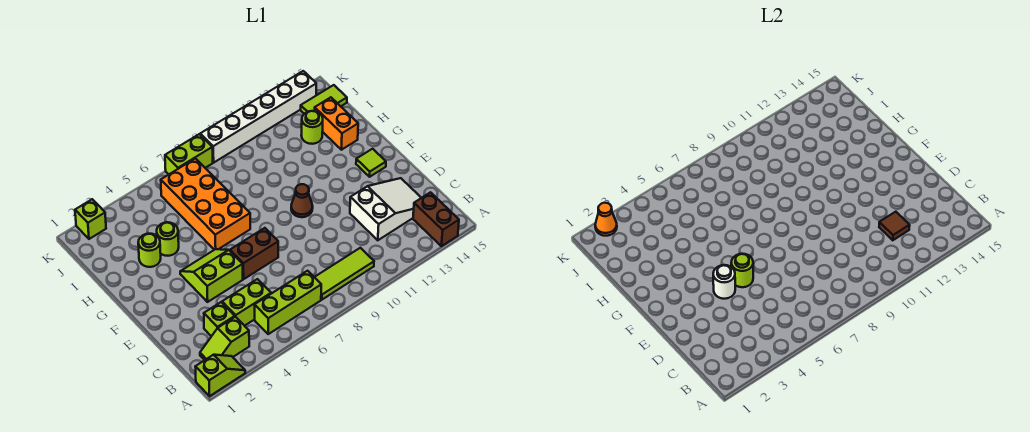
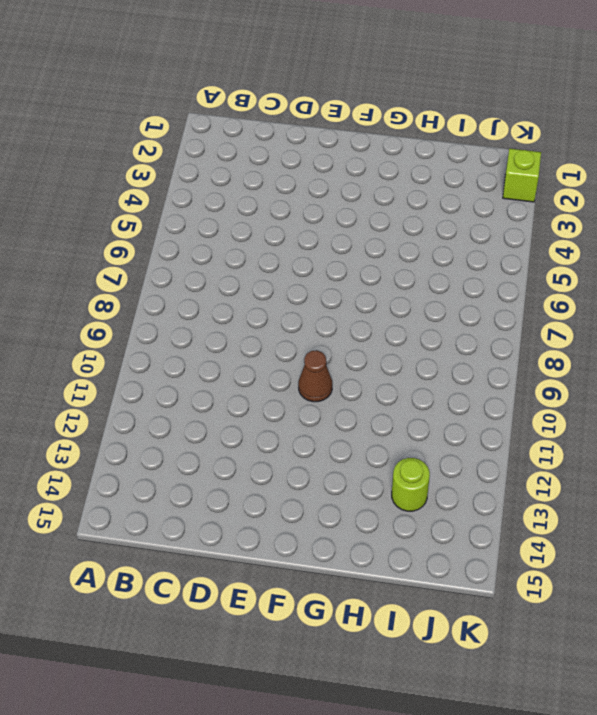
none -> lime slope A1:A2 level 1 top 1
none -> brown brick A14:B14 level 1
none -> lime slope B2:B3 level 1 top 3

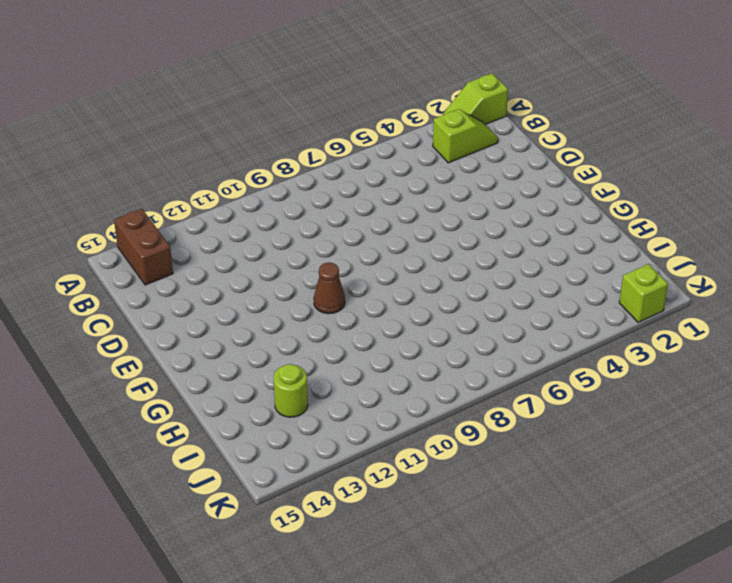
none -> lime brick B5:B7 level 1
none -> lime tile B8:B10 level 1
none -> lime brick C3 level 1

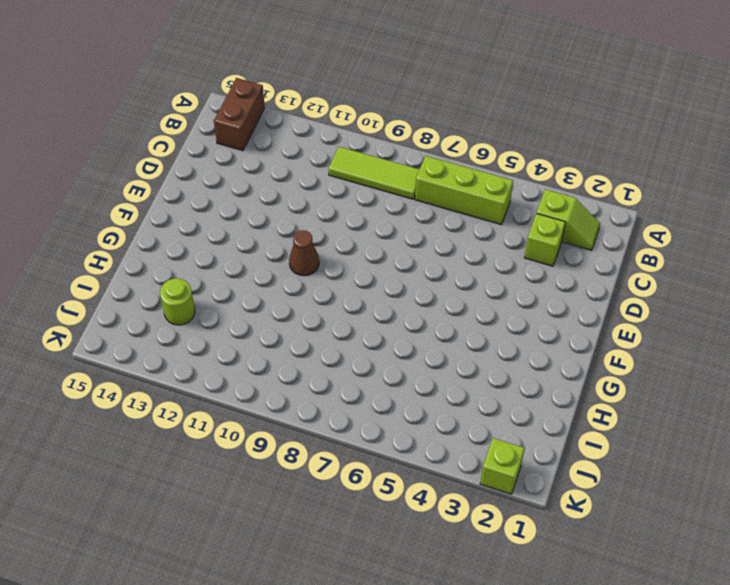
none -> lime slope A1:A2 level 1 top 1
none -> lime brick C4:C5 level 1
none -> white slope C12:D14 level 1 top 12

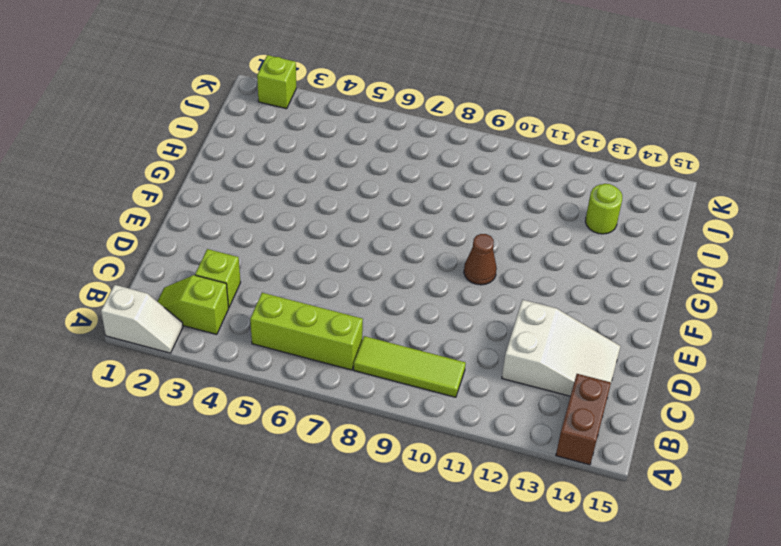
white slope A1:A2 level 1 top 1 -> lime slope A1:A2 level 1 top 1
none -> lime brick C4:C5 level 1
none -> lime slope E4:F5 level 1 top E
none -> brown brick E6:E7 level 1

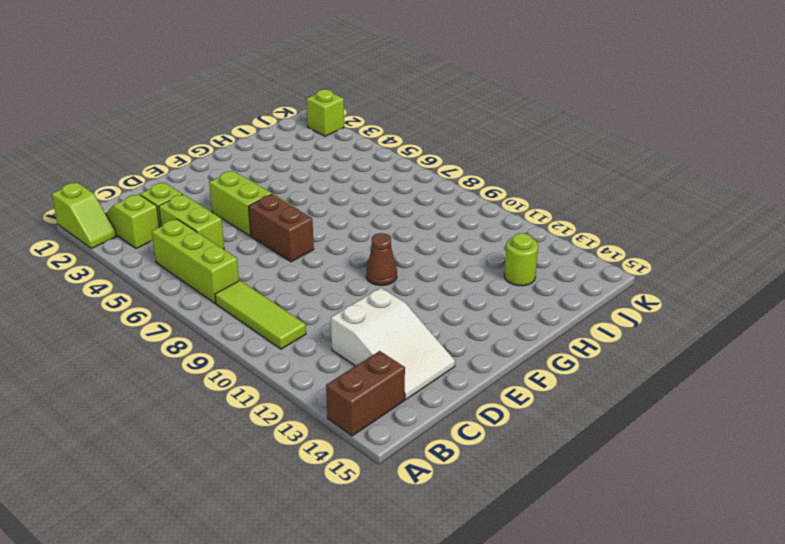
none -> lime tile F14 level 1
none -> orange brick G6:J7 level 1
none -> lime round brick H3 level 1

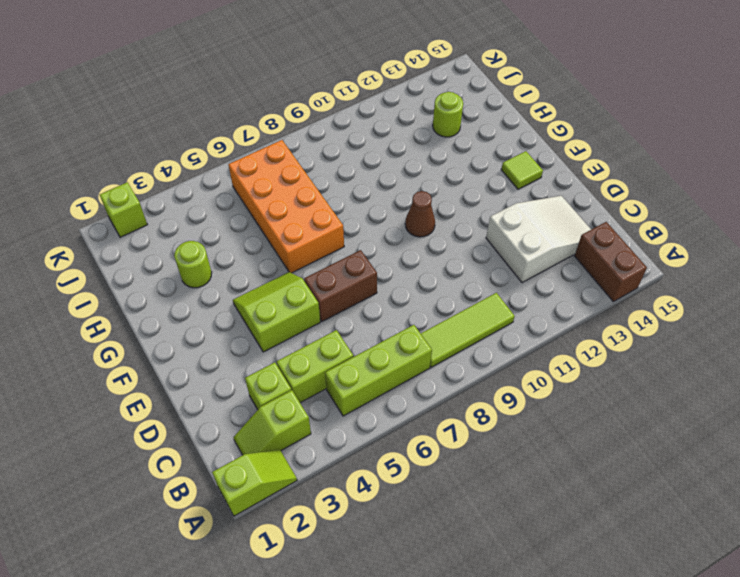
none -> lime round brick H4 level 1
none -> orange brick H14:I14 level 1
none -> lime tile J14:J15 level 1

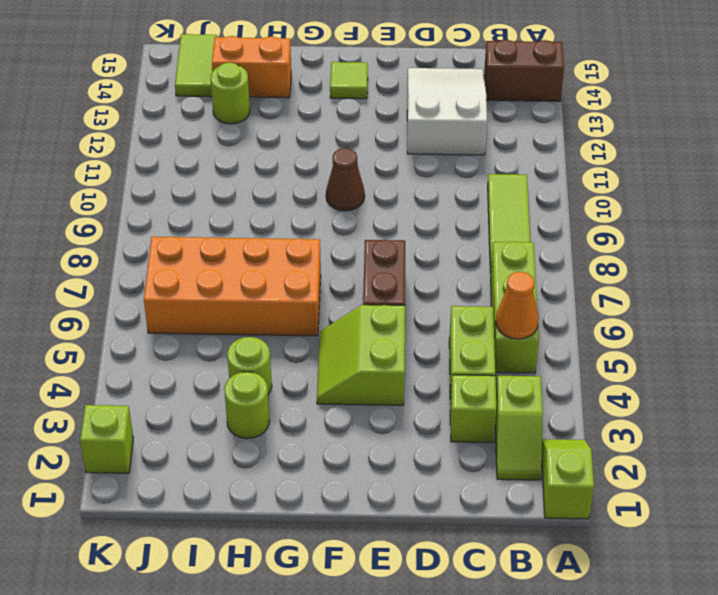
orange cone B5 level 2 -> orange cone K2 level 2
none -> lime brick K7:K8 level 1
none -> white brick K9:K14 level 1
none -> brown tile C12 level 2

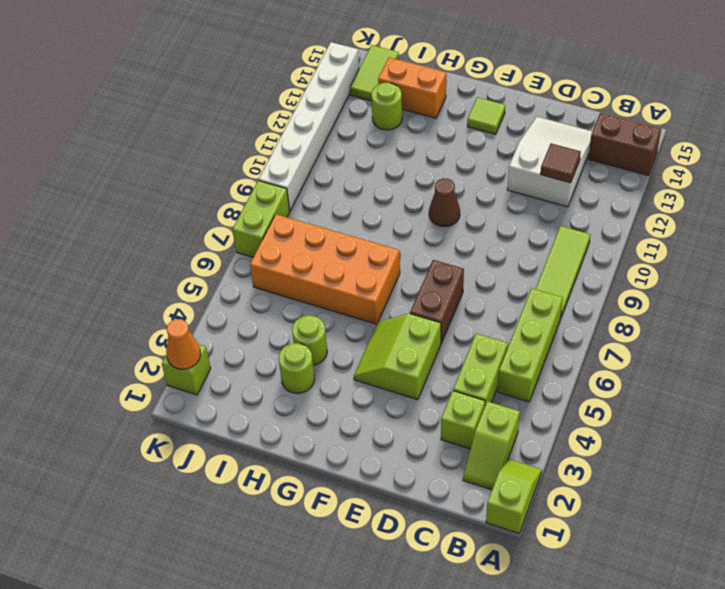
none -> white round brick E4 level 2
none -> lime round brick E5 level 2

